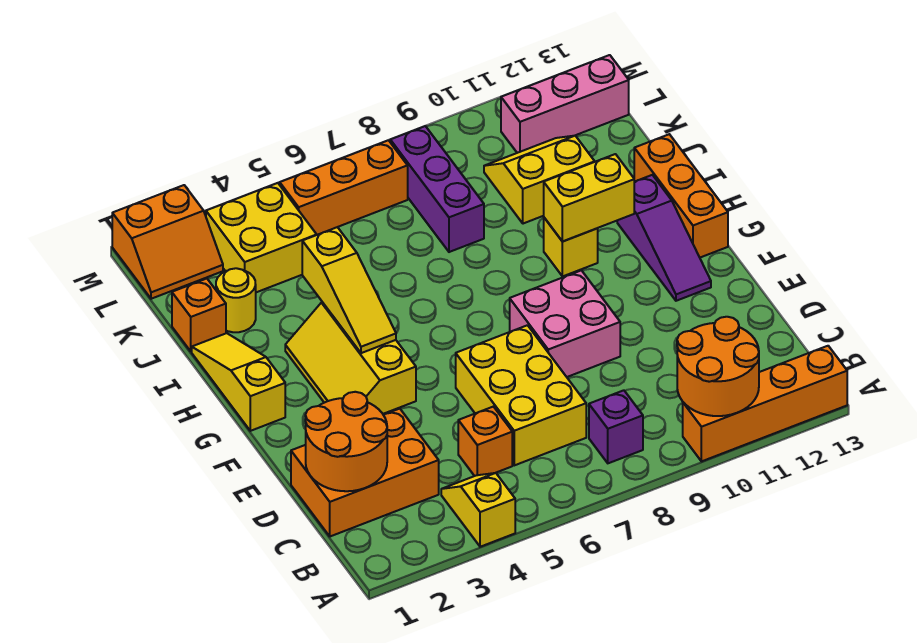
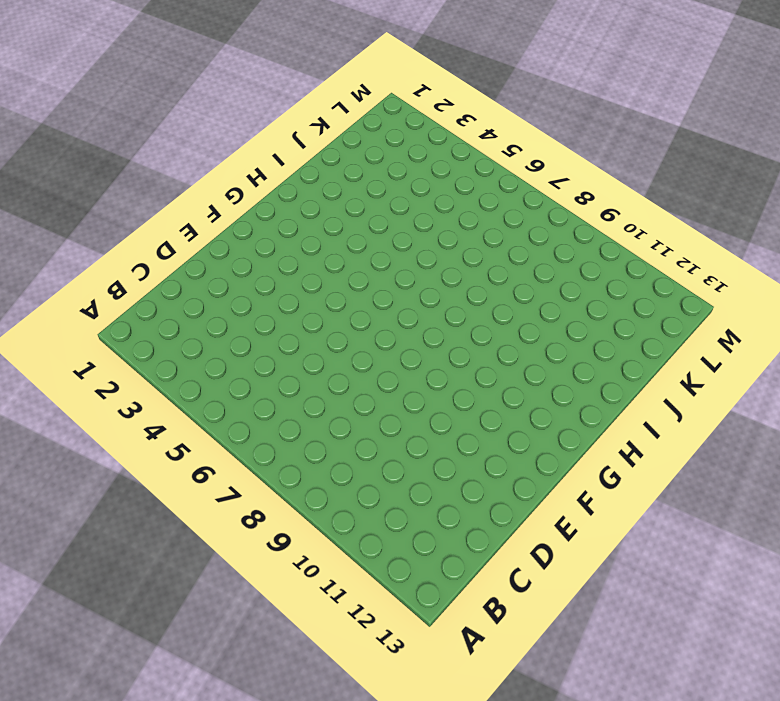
none -> yellow slope A4:B4 level 1 top A
none -> orange brick A10:A13 level 1
none -> purple brick B8 level 1

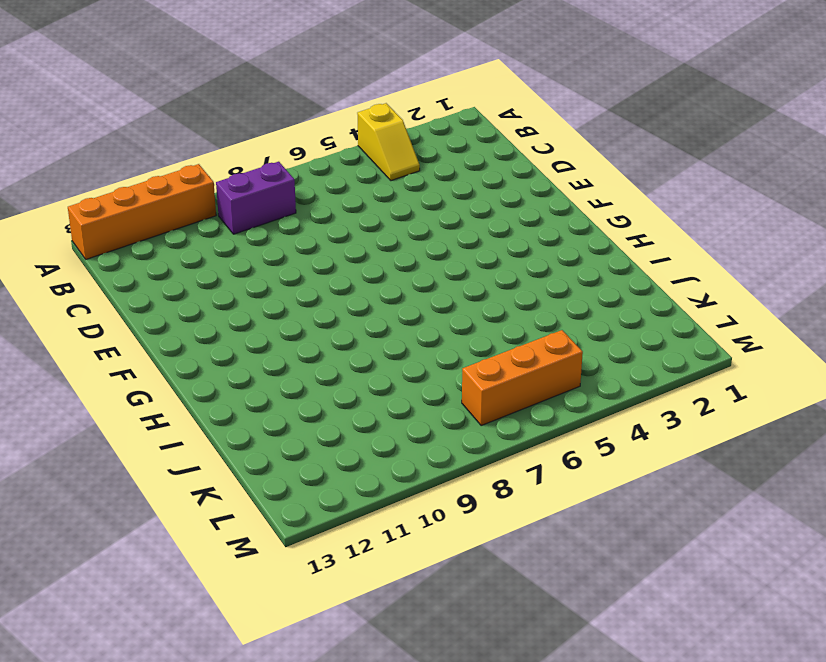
purple brick B8:B9 level 1 -> purple brick B8 level 1
none -> orange brick C1:D3 level 1
none -> orange brick C5 level 1
none -> yellow brick C6:E7 level 1

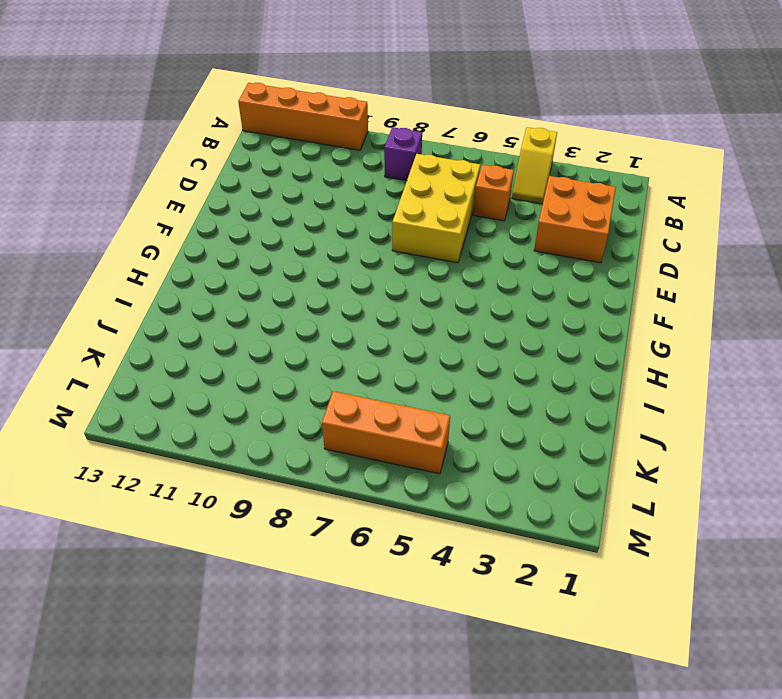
orange brick C2:D3 level 1 -> orange brick C1:D3 level 1
none -> pink brick E8:F9 level 1
none -> yellow slope F3:H4 level 1 top 4
none -> purple slope F12:H12 level 1 top H

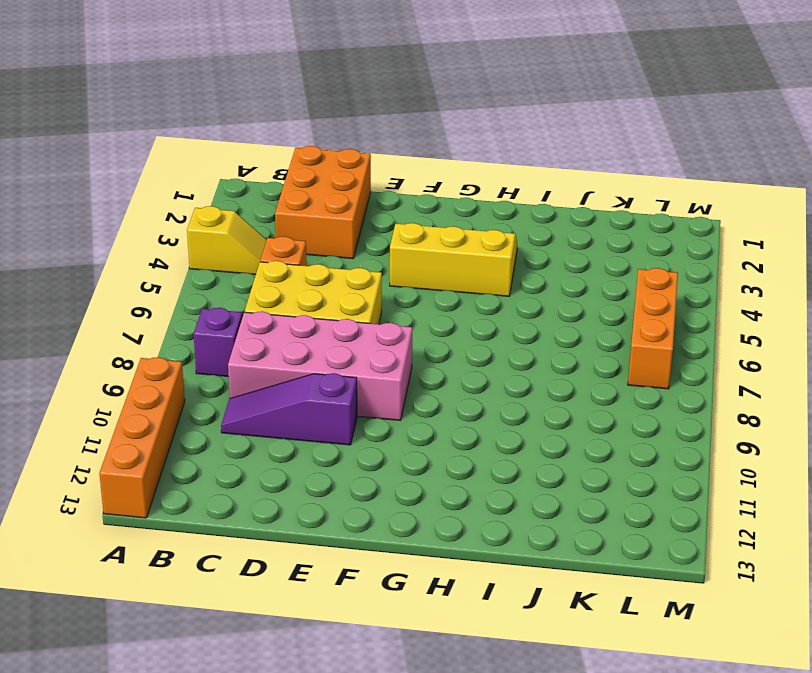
pink brick C8:F9 level 1 -> pink brick E8:F9 level 1
purple slope C10:E10 level 1 top E -> purple slope F12:H12 level 1 top H
none -> yellow slope G1:I1 level 1 top G
none -> orange brick G13:I13 level 1
none -> yellow brick H10 level 1

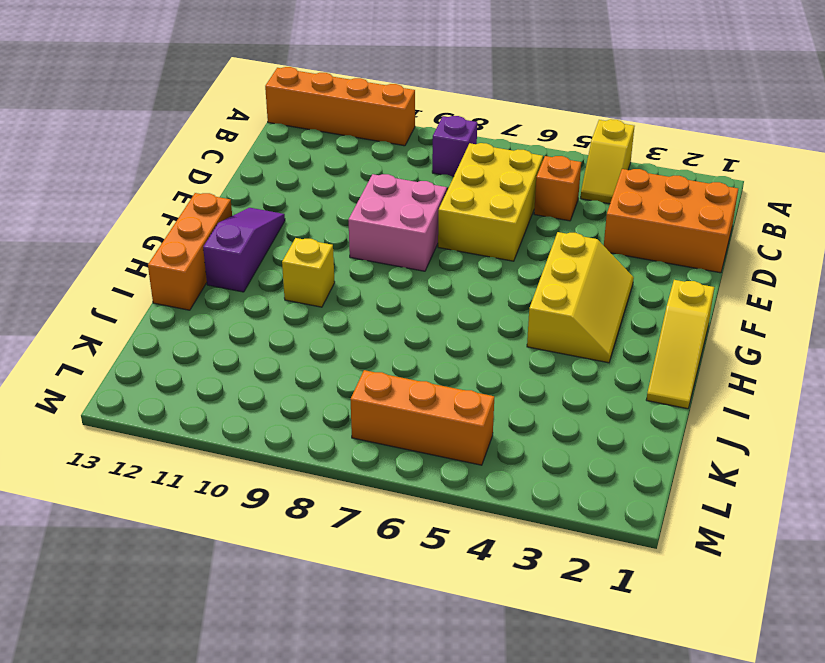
none -> orange brick J1 level 1
none -> yellow round brick J2 level 1
none -> purple brick J8:L8 level 1

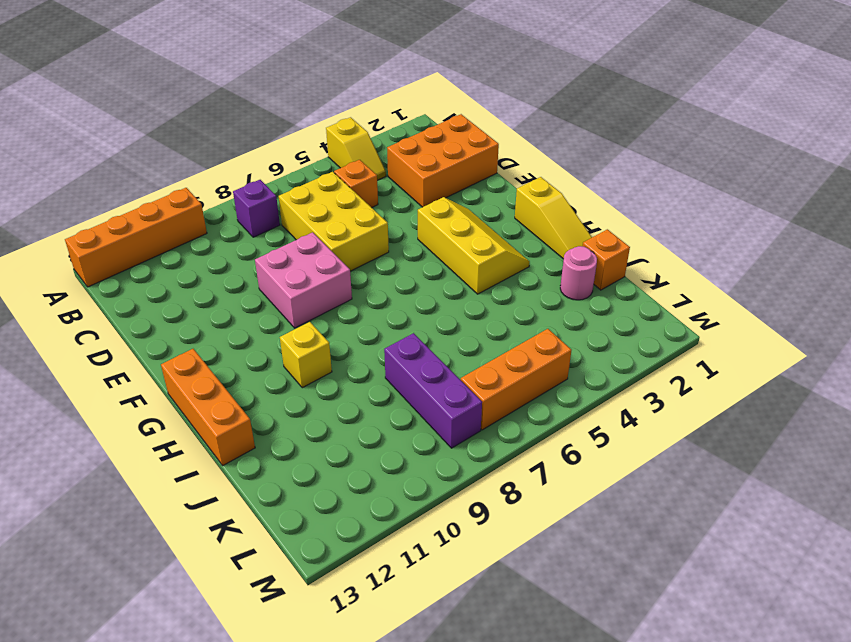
pink round brick J2 level 1 -> yellow round brick J2 level 1
none -> purple slope F12:H12 level 1 top H
none -> yellow slope J10:K11 level 1 top J
none -> yellow brick K3:L4 level 1

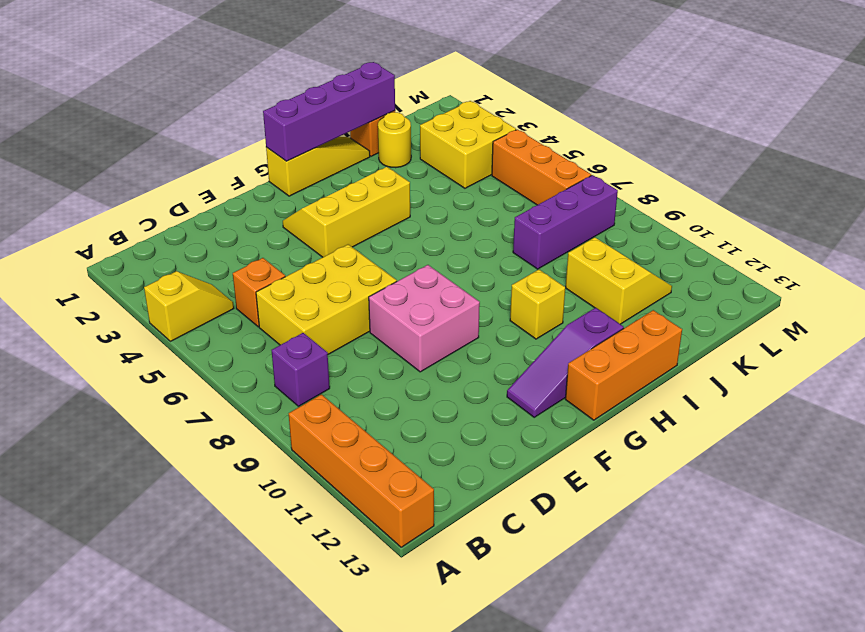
purple brick G1:J1 level 2 -> none
none -> orange brick C1:D3 level 1
none -> orange slope L1:M2 level 1 top M
none -> pink brick L11:L13 level 1

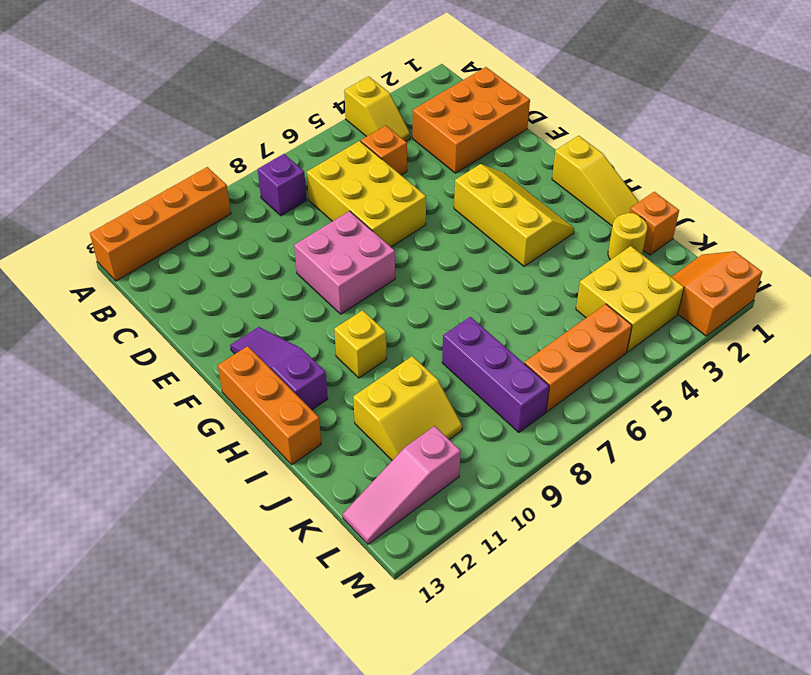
pink slope L11:L13 level 1 top 11 -> pink brick L11:L13 level 1
none -> orange round brick A10:B11 level 2
none -> orange round brick C1:D2 level 2
none -> yellow slope G4:I4 level 2 top I

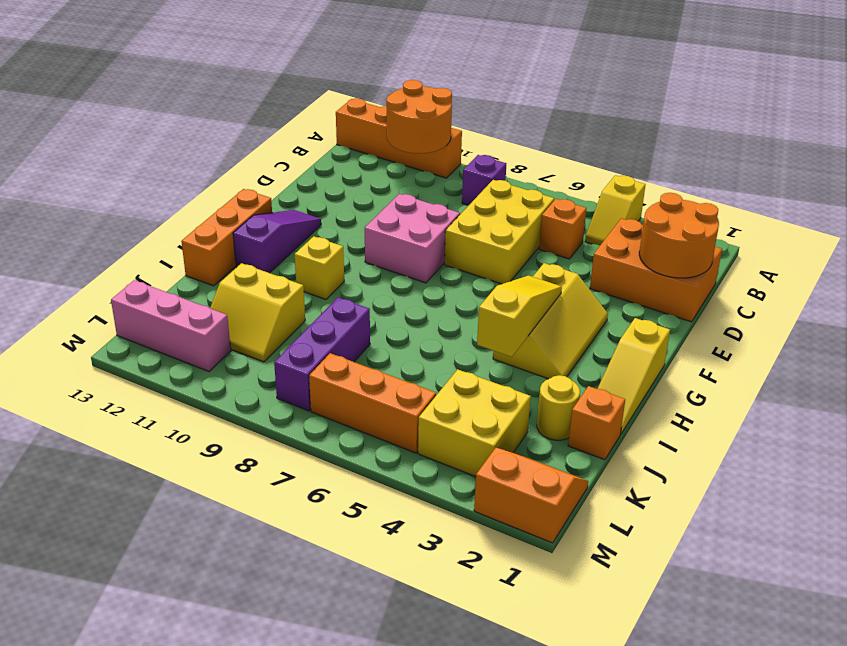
none -> yellow brick H10:H11 level 2

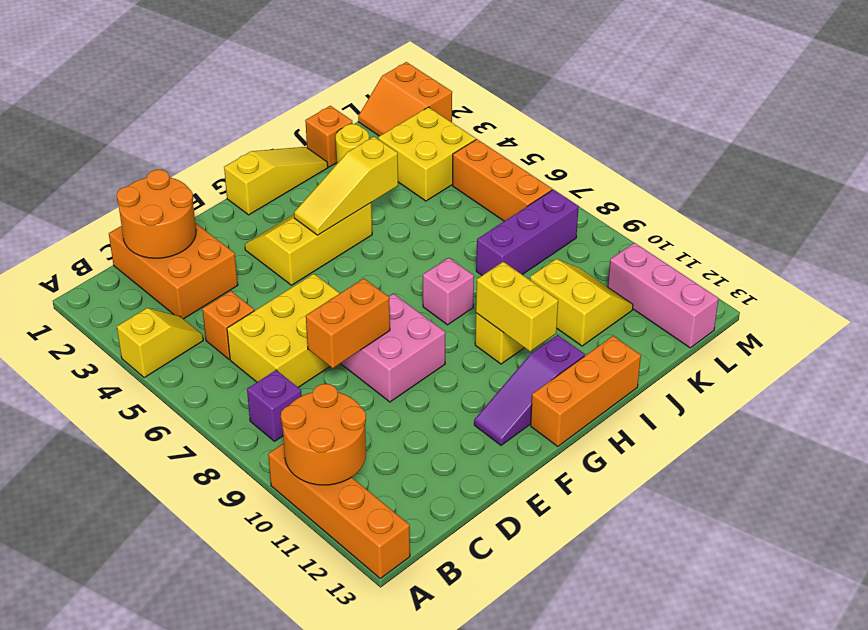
orange brick D8:E8 level 2 -> none
pink brick H8 level 1 -> none

